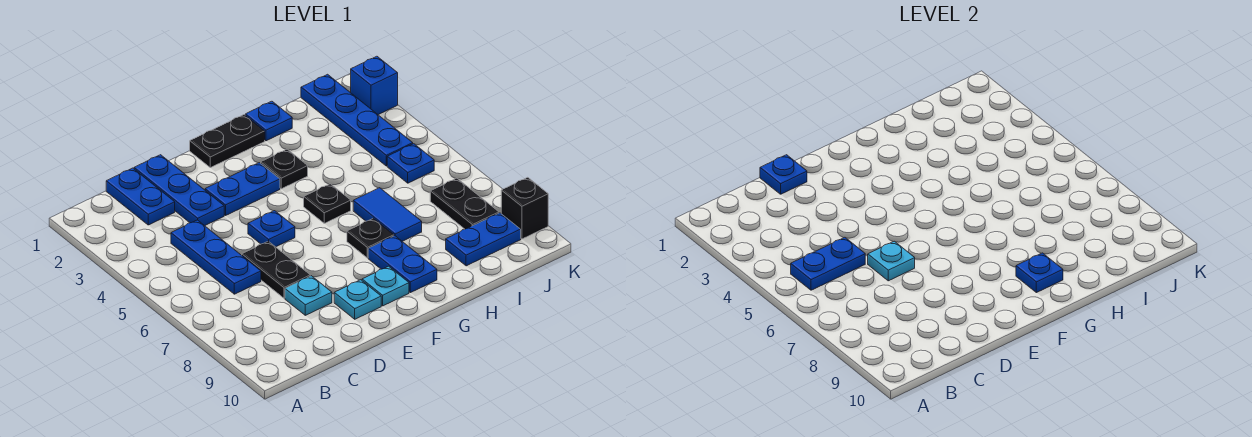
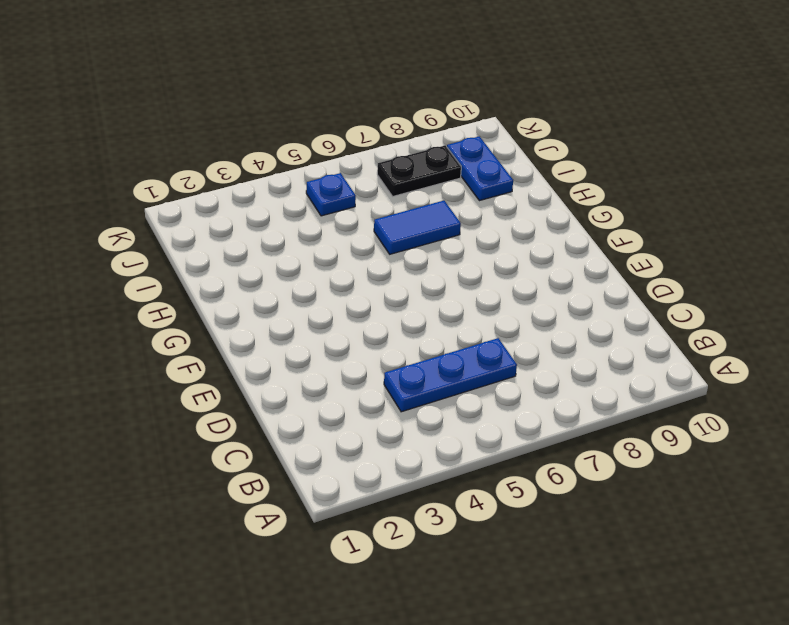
none -> blue plate C1:C2 level 1
none -> blue plate D1:D3 level 1
none -> black plate D6:D7 level 1

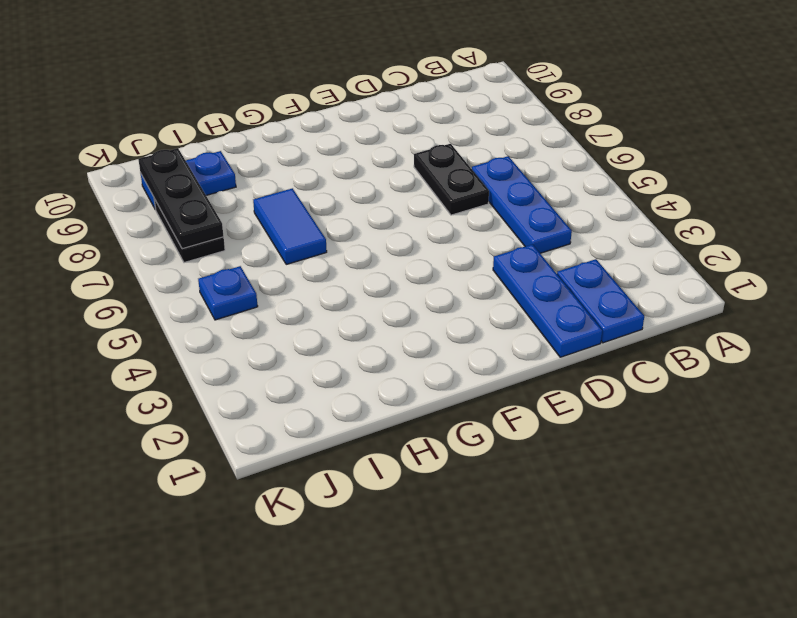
black plate J7:J9 level 2 -> none
none -> cyan plate D8 level 1
none -> blue plate E3:F3 level 1
none -> blue plate E5 level 1

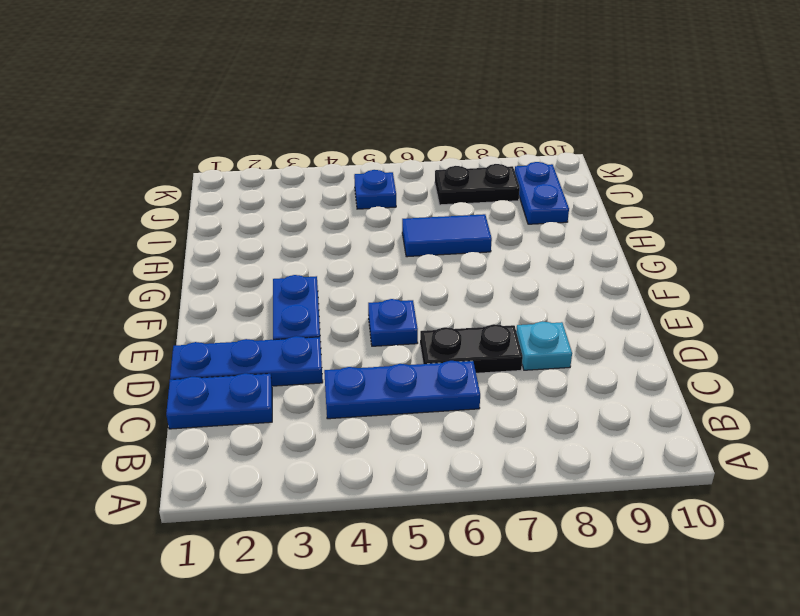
none -> cyan plate E9 level 1
none -> black plate F1:G1 level 1
none -> cyan plate F9 level 1

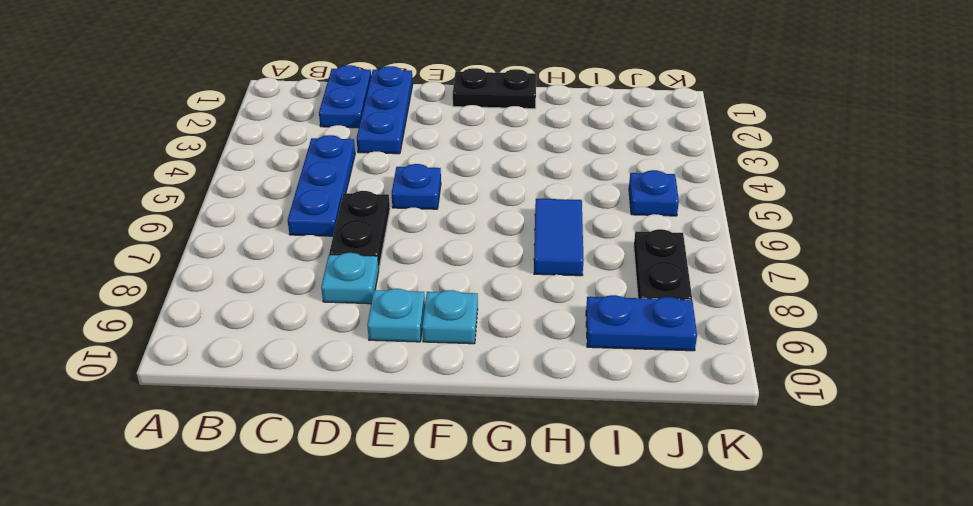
none -> blue plate E3:F3 level 1
none -> black plate G3 level 1
none -> black plate G5 level 1

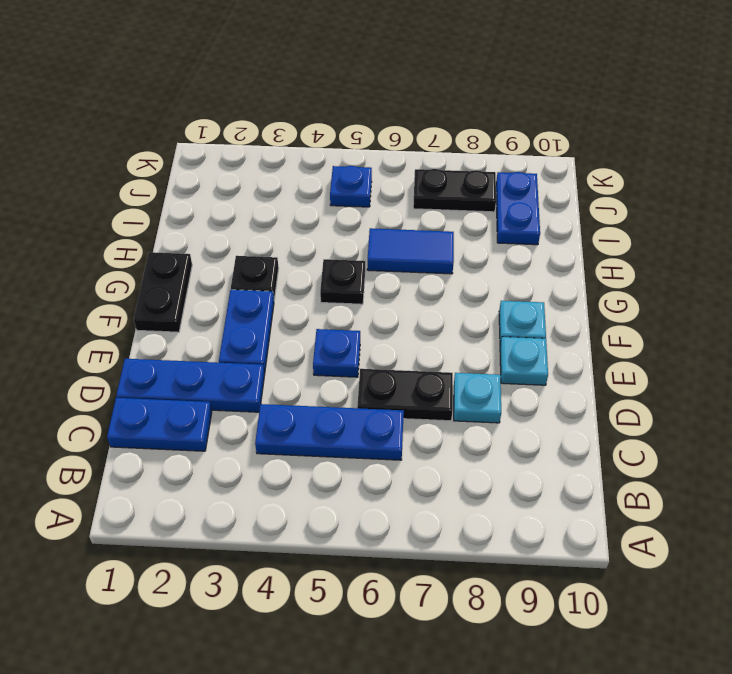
none -> black plate G7 level 1
none -> blue plate G8:G9 level 1
none -> blue plate H1 level 1

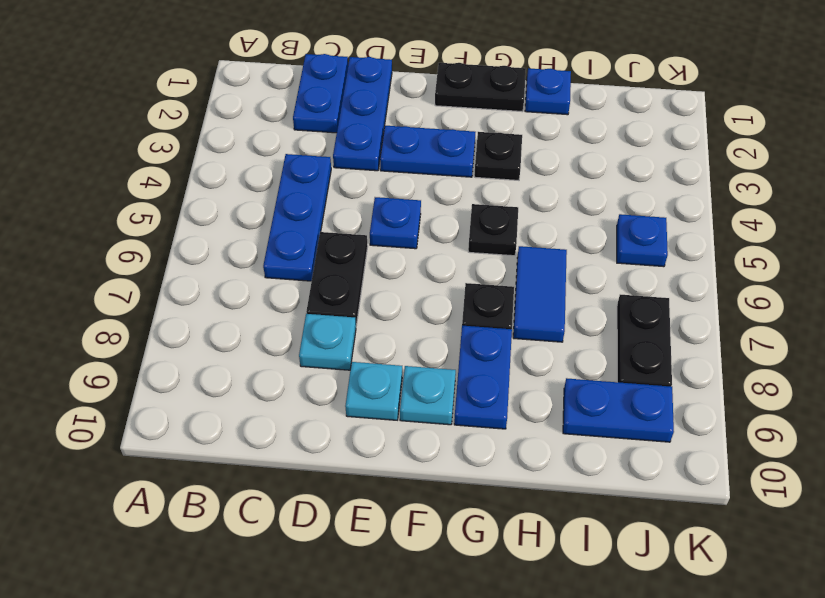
none -> blue plate J1:J4 level 1
none -> blue brick K2 level 1
none -> black brick K9 level 1

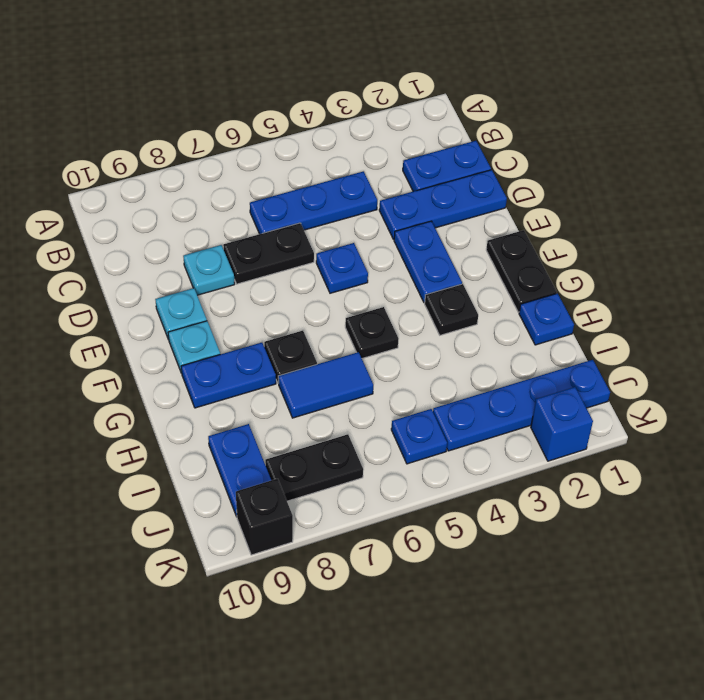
none -> blue plate B5:C5 level 2
none -> blue plate D1 level 2
none -> cyan plate D6 level 2

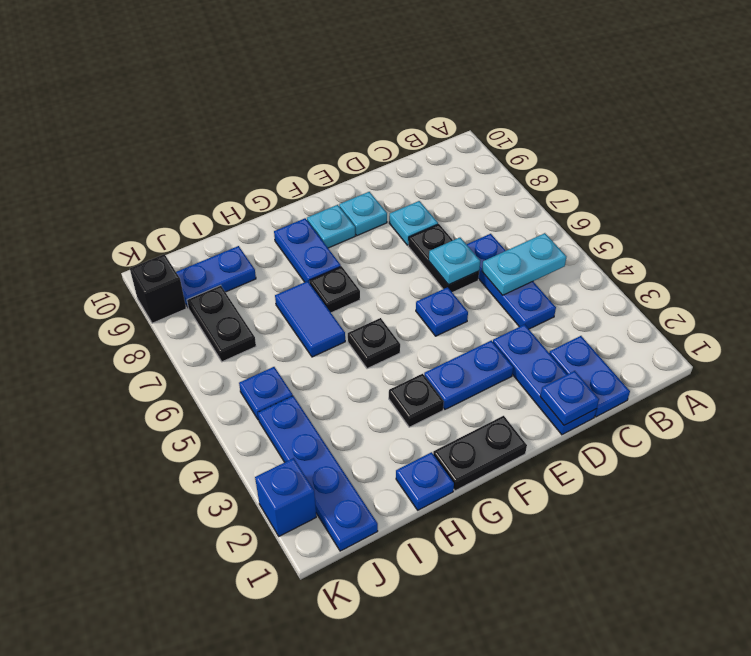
cyan plate B5:C5 level 2 -> blue plate B5:C5 level 2
none -> blue plate G9 level 2

